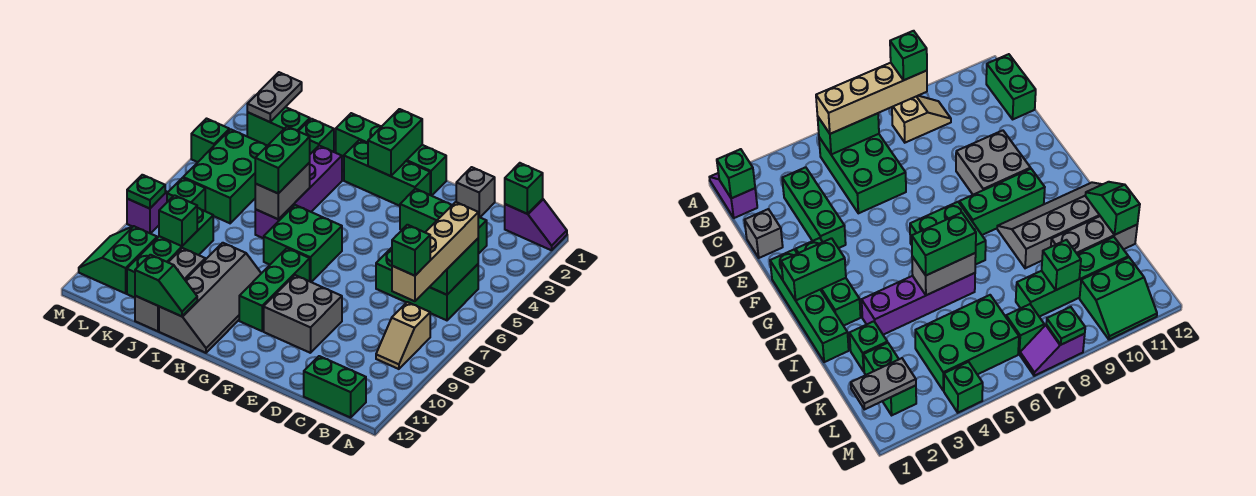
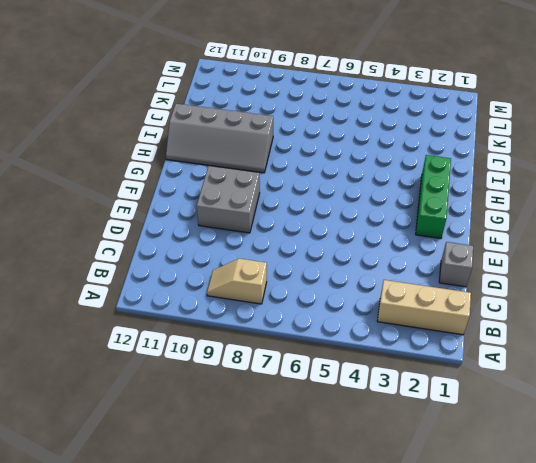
tan brick B1:B3 level 1 -> purple slope A1:B1 level 1 top B
none -> green brick B5:D6 level 1
none -> green brick B12:C12 level 1
none -> green brick C3:E3 level 1
none -> green brick F1:I1 level 1

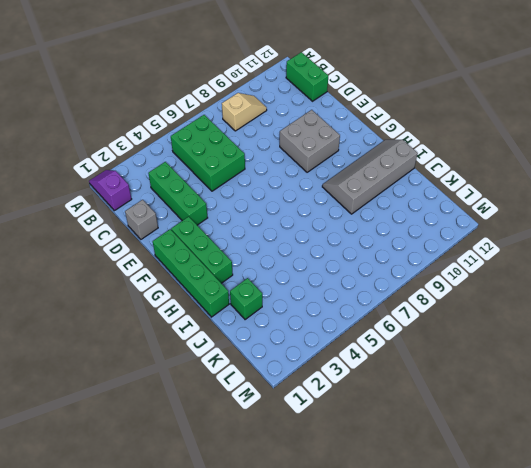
none -> green brick G6:H7 level 1
none -> green brick G8:G10 level 1
none -> purple brick I3:I6 level 1
none -> grey brick J10:J12 level 1

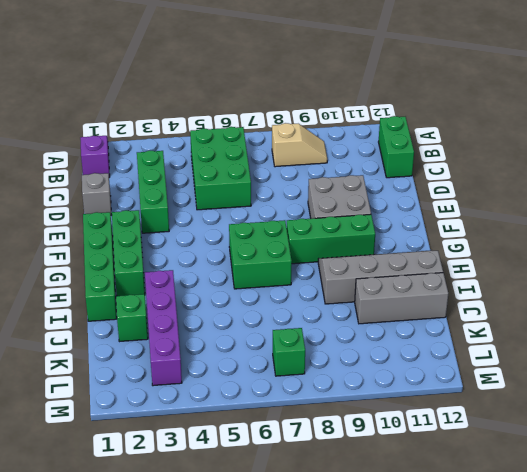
purple brick I3:L3 level 1 -> purple brick I3:I6 level 1
none -> green brick K2:L2 level 1
none -> green brick K4:L6 level 1
none -> green brick K8:K11 level 1
none -> green slope L10:M11 level 1 top L

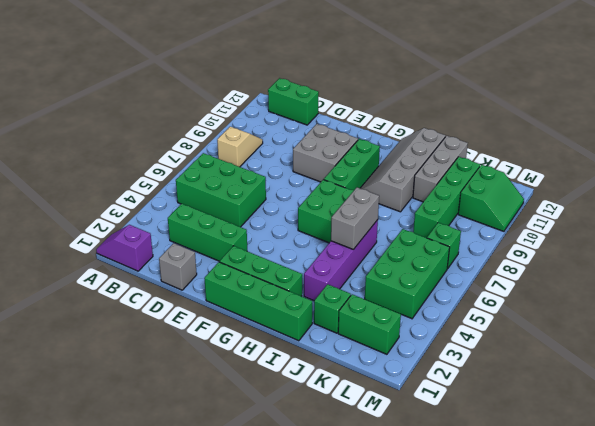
none -> green brick M4 level 1
none -> purple slope M7:M8 level 1 top 8
none -> green brick B1 level 2
none -> green brick B5:B6 level 2

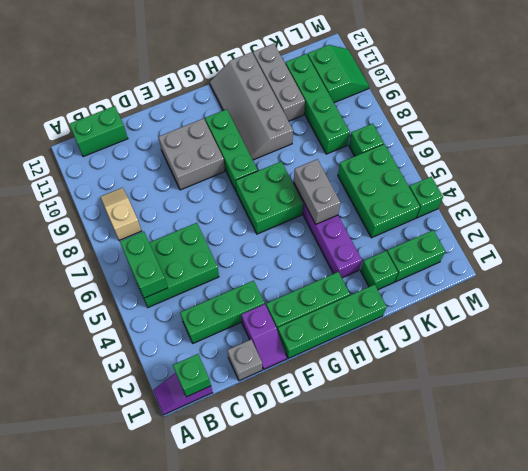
purple slope E1:E2 level 1 top 2 -> purple slope M7:M8 level 1 top 8
none -> green brick G1:G2 level 2
none -> green slope I12:J12 level 2 top J
none -> green brick K9 level 2
none -> grey plate L1:L2 level 2

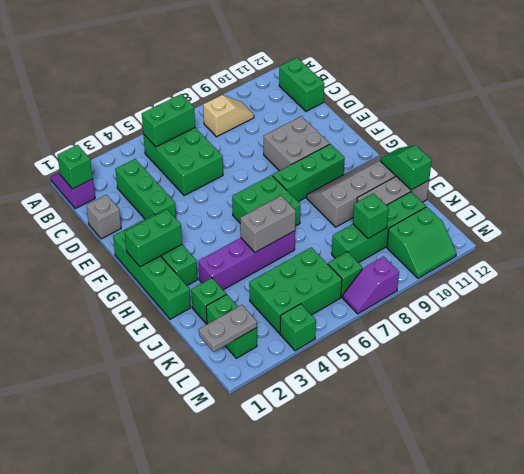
none -> green plate M8 level 2
none -> tan brick B5:B8 level 3
none -> green brick I5:I6 level 3
none -> green brick B8 level 4

